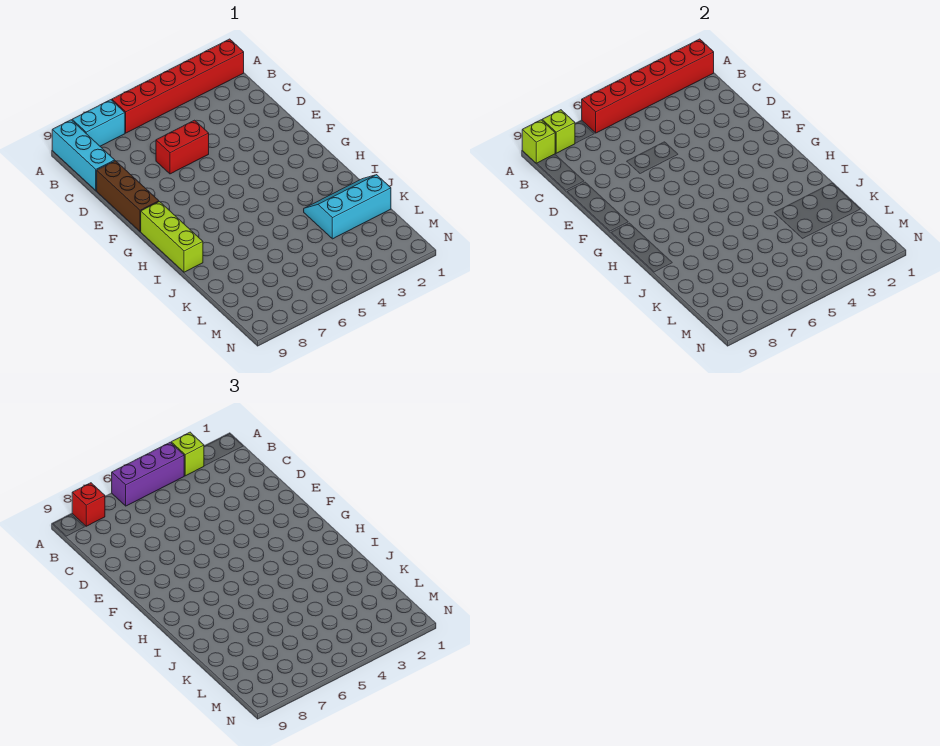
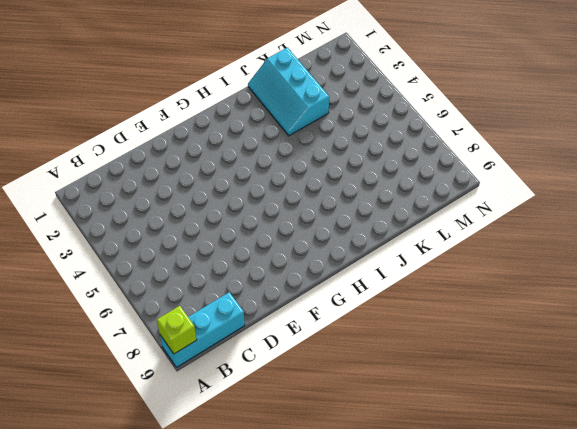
none -> red brick A1:A6 level 1
none -> cyan brick A7:A8 level 1
none -> red brick D5:D6 level 1

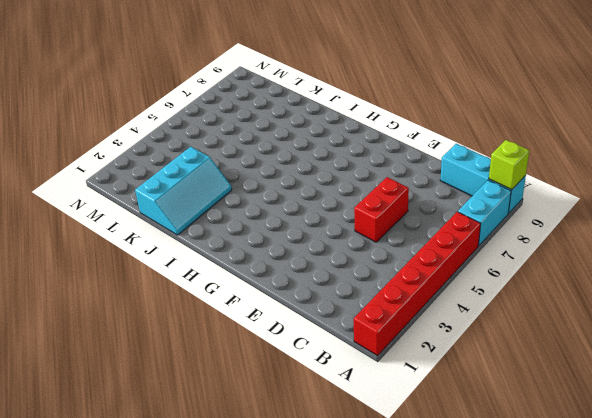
none -> brown brick D9:F9 level 1
none -> lime brick G9:I9 level 1
none -> red brick A1:A6 level 2

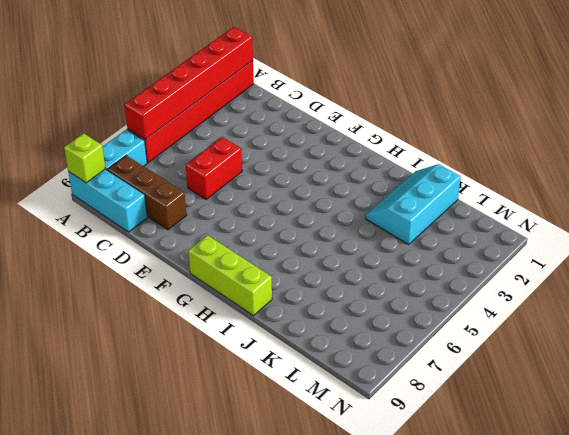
brown brick B8:D8 level 1 -> brown brick D9:F9 level 1
none -> lime brick A8 level 2
none -> lime brick A3 level 3
none -> purple brick A4:A6 level 3

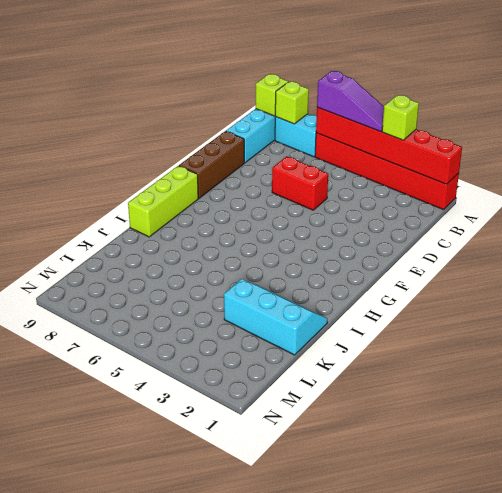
purple slope A4:A6 level 3 top 6 -> purple brick A4:A6 level 3
none -> red brick A8 level 3

